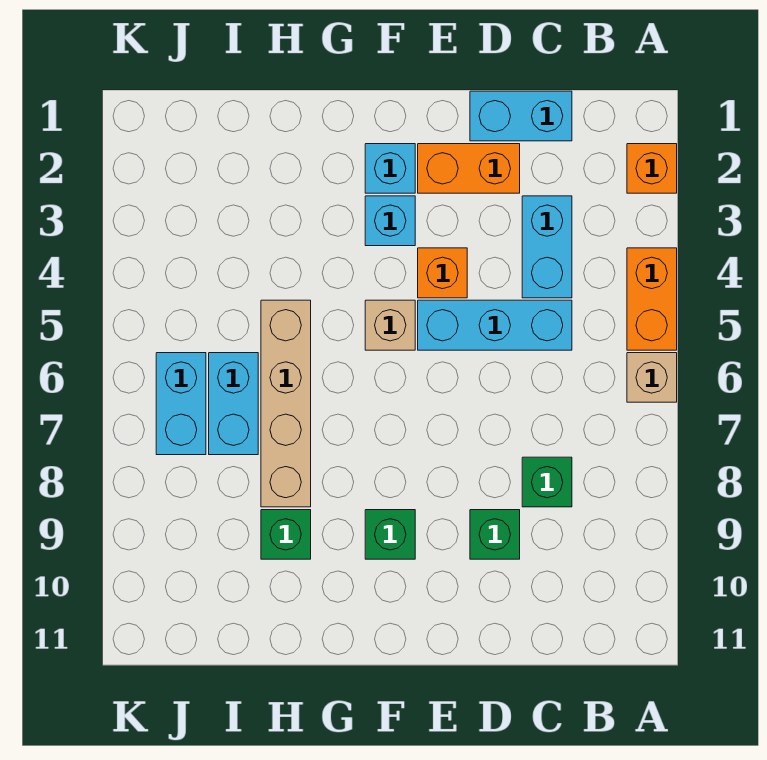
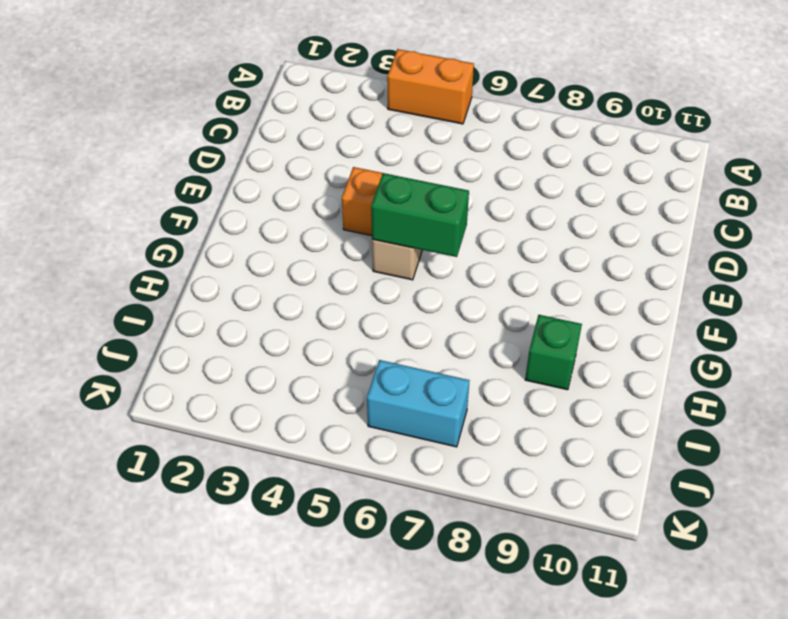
green brick F5:F6 level 2 -> none
none -> orange brick A2 level 1
none -> tan brick A6 level 1
none -> cyan brick C1:D1 level 1

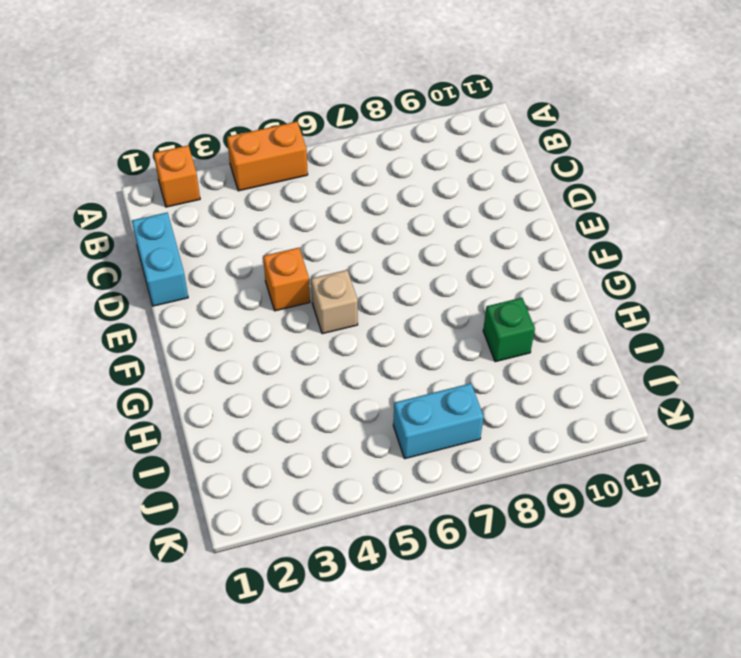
none -> tan brick A6 level 1
none -> cyan brick C3:C4 level 1
none -> cyan brick C5:E5 level 1

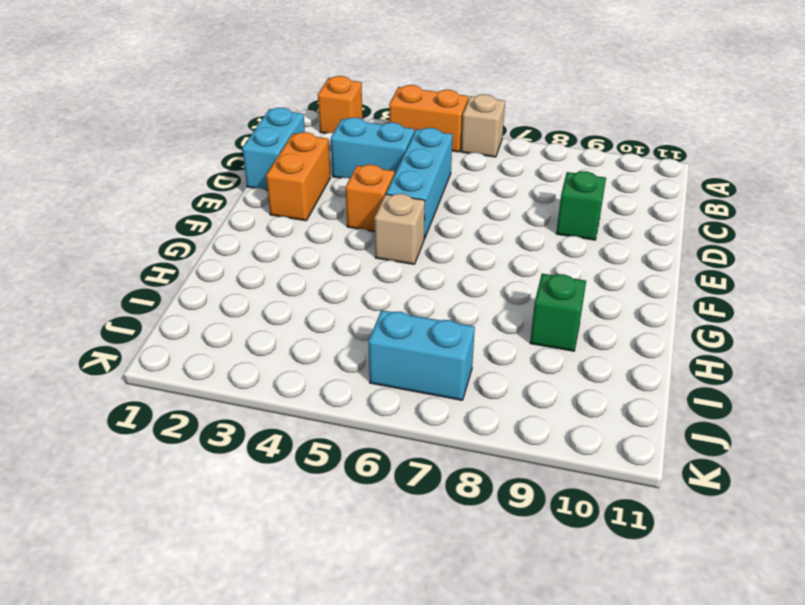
none -> green brick C8 level 1
none -> cyan brick F2 level 1
none -> cyan brick F3 level 1

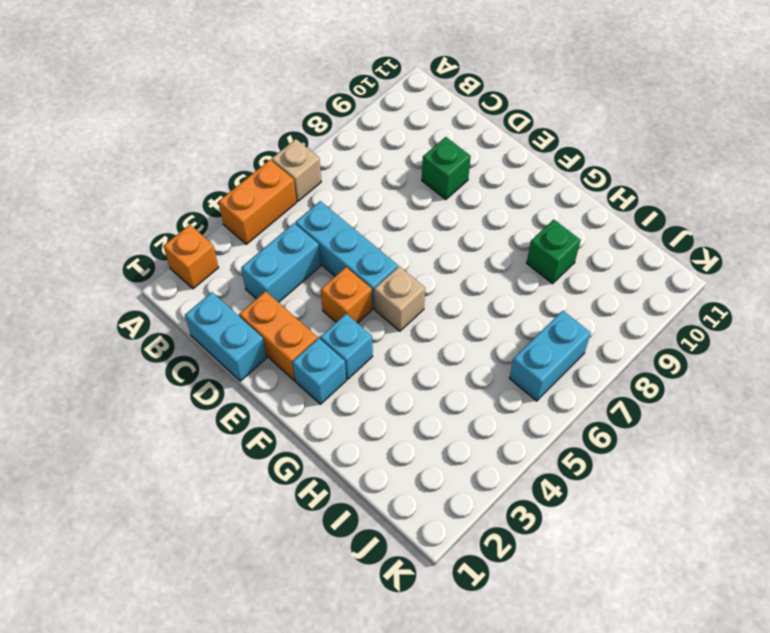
none -> green brick C8 level 1
none -> green brick F9 level 1
none -> tan brick H5:H8 level 1

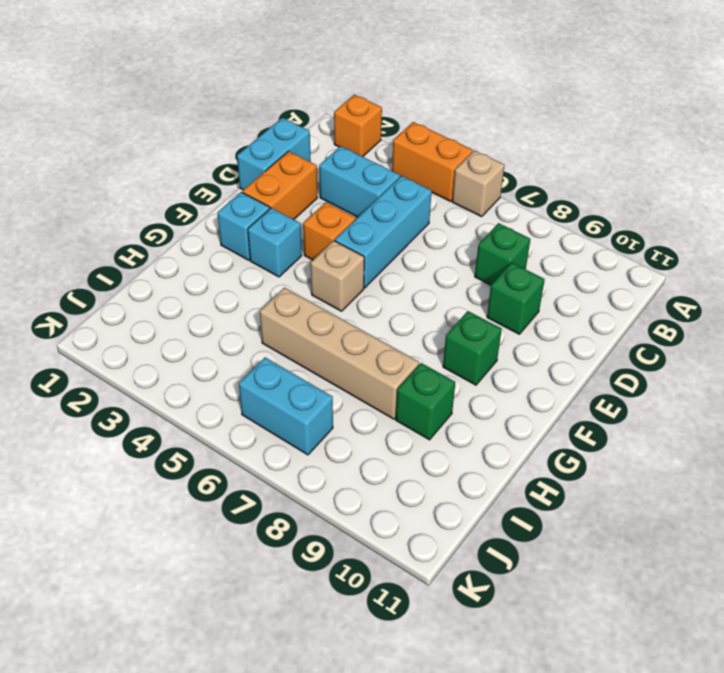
none -> cyan brick I6:I7 level 1

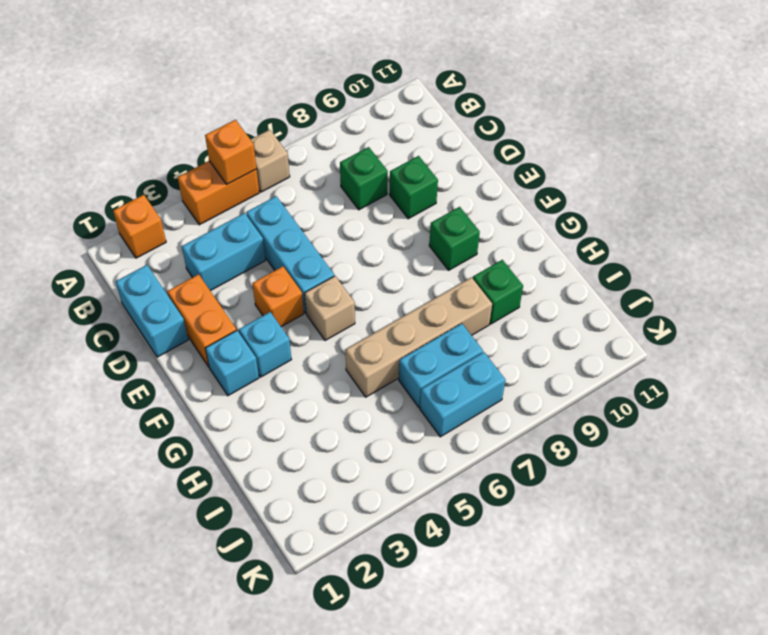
orange brick A5 level 2 -> none

